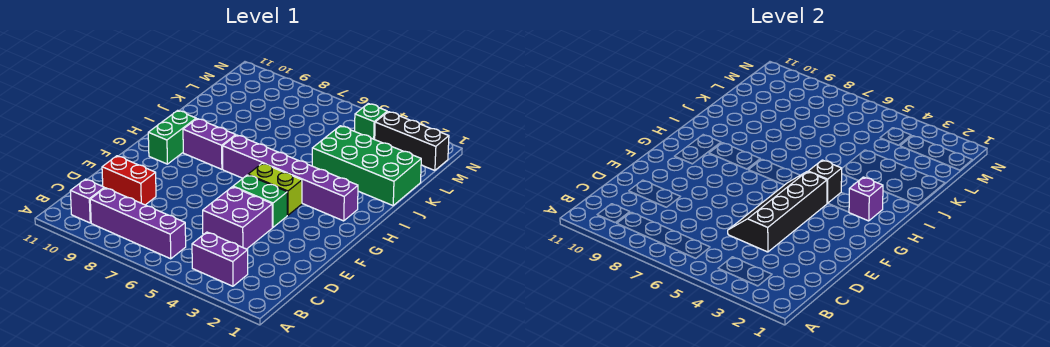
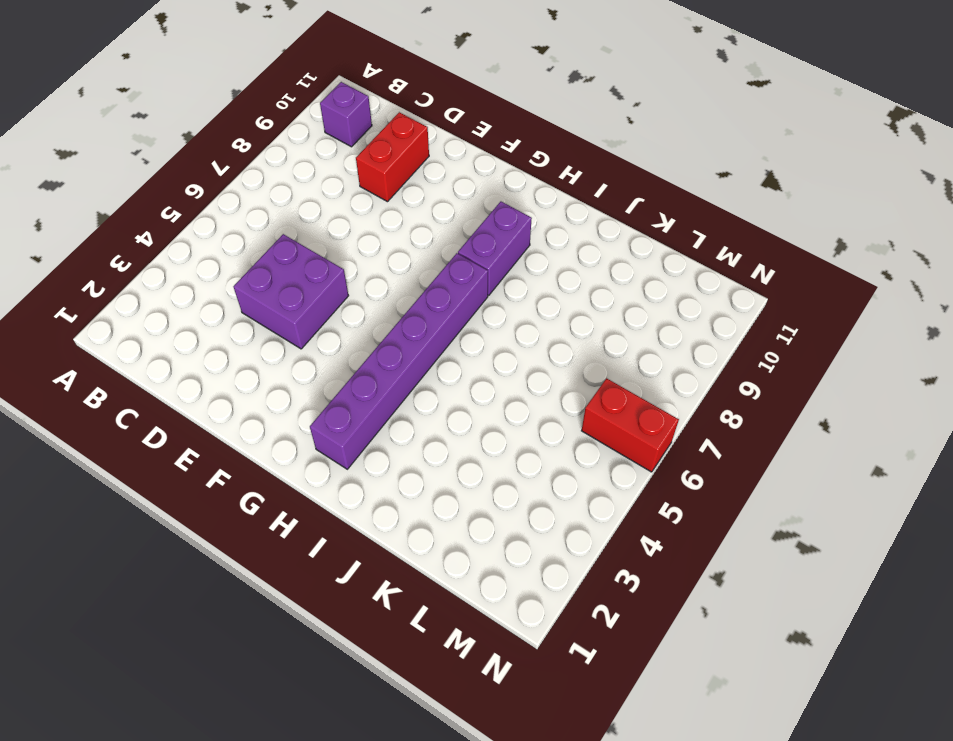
red brick M6:N6 level 1 -> none
none -> purple brick B3:B4 level 1
none -> purple brick B6:B9 level 1
none -> green brick F4:F5 level 1

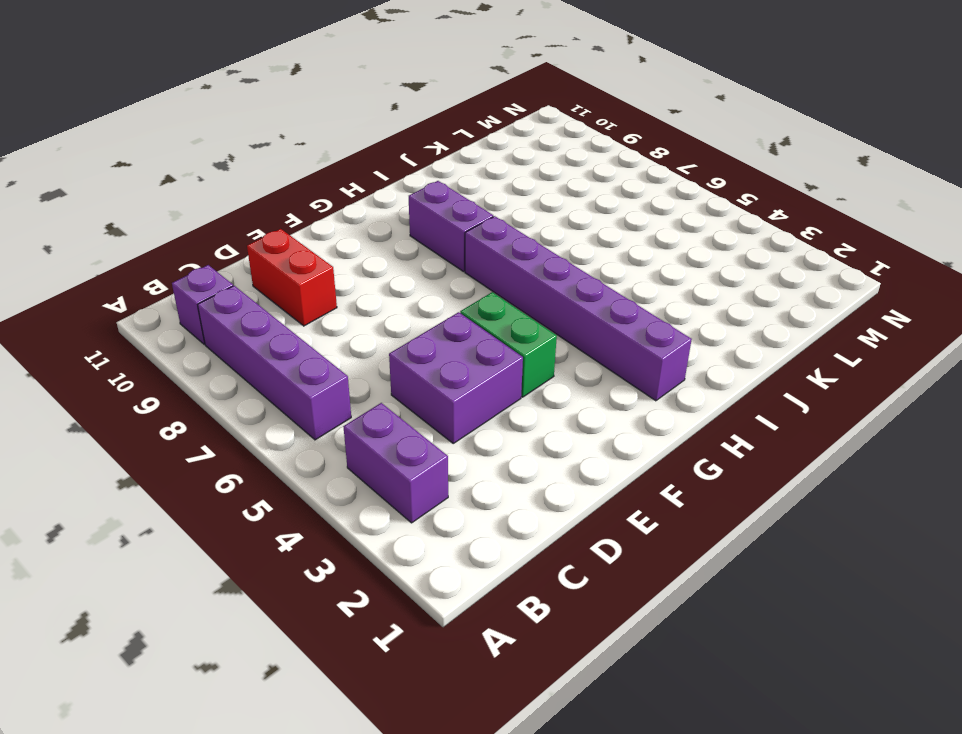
none -> lime brick G4:G5 level 1
none -> green brick G10:H10 level 1
none -> green brick J1:K4 level 1

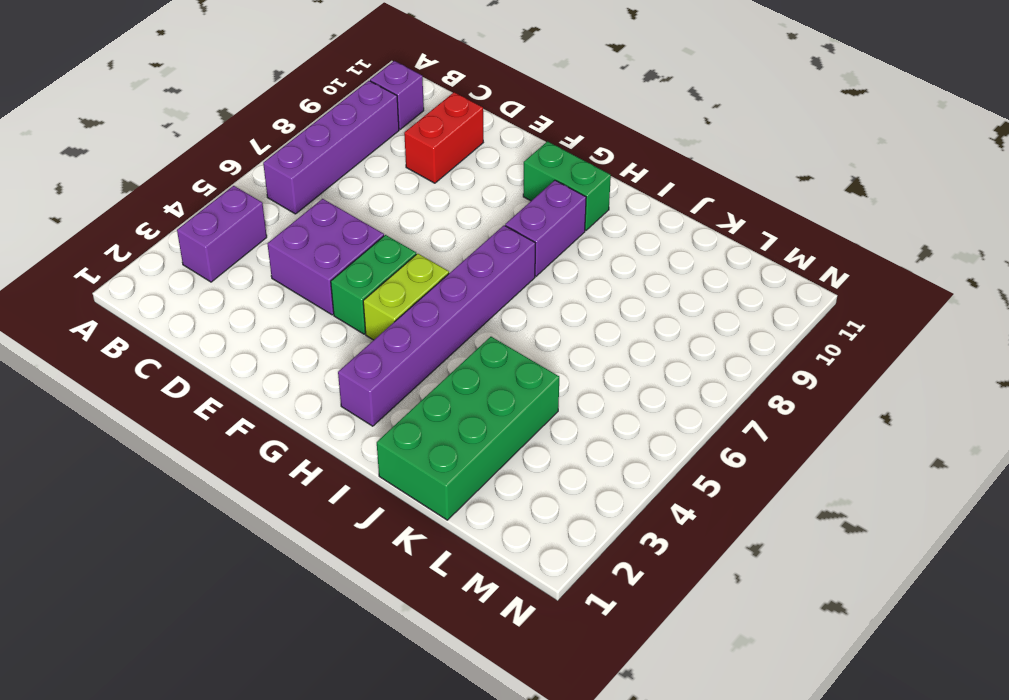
none -> black brick M1:M3 level 1
none -> green brick M4 level 1
none -> black slope D4:G5 level 2 top 4

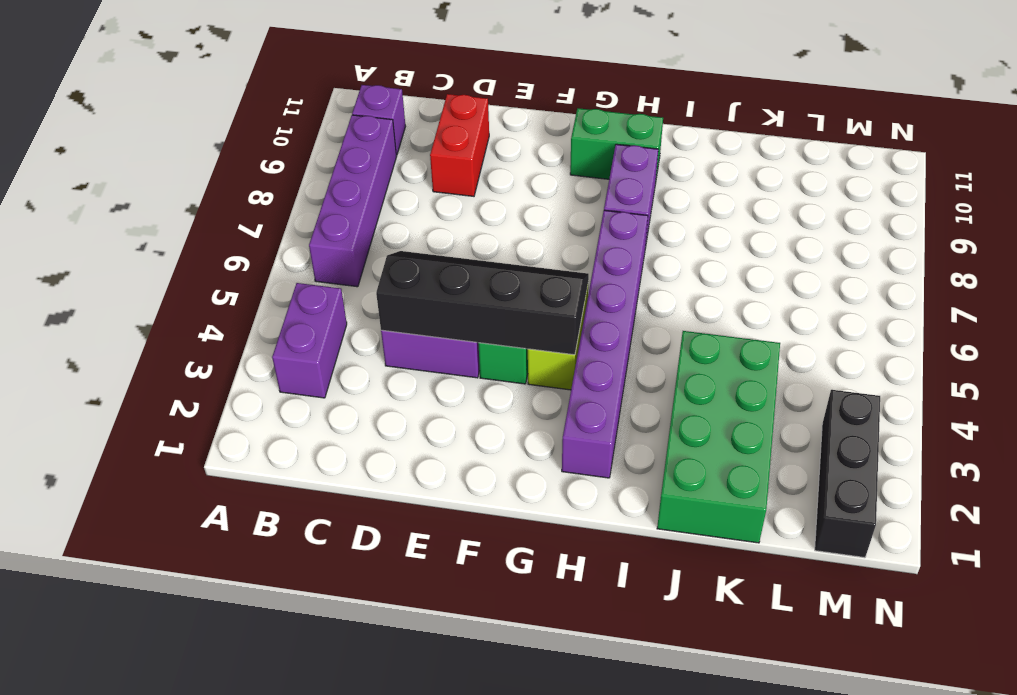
none -> green brick M4 level 1
none -> purple brick H2 level 2
none -> black brick H4 level 2

